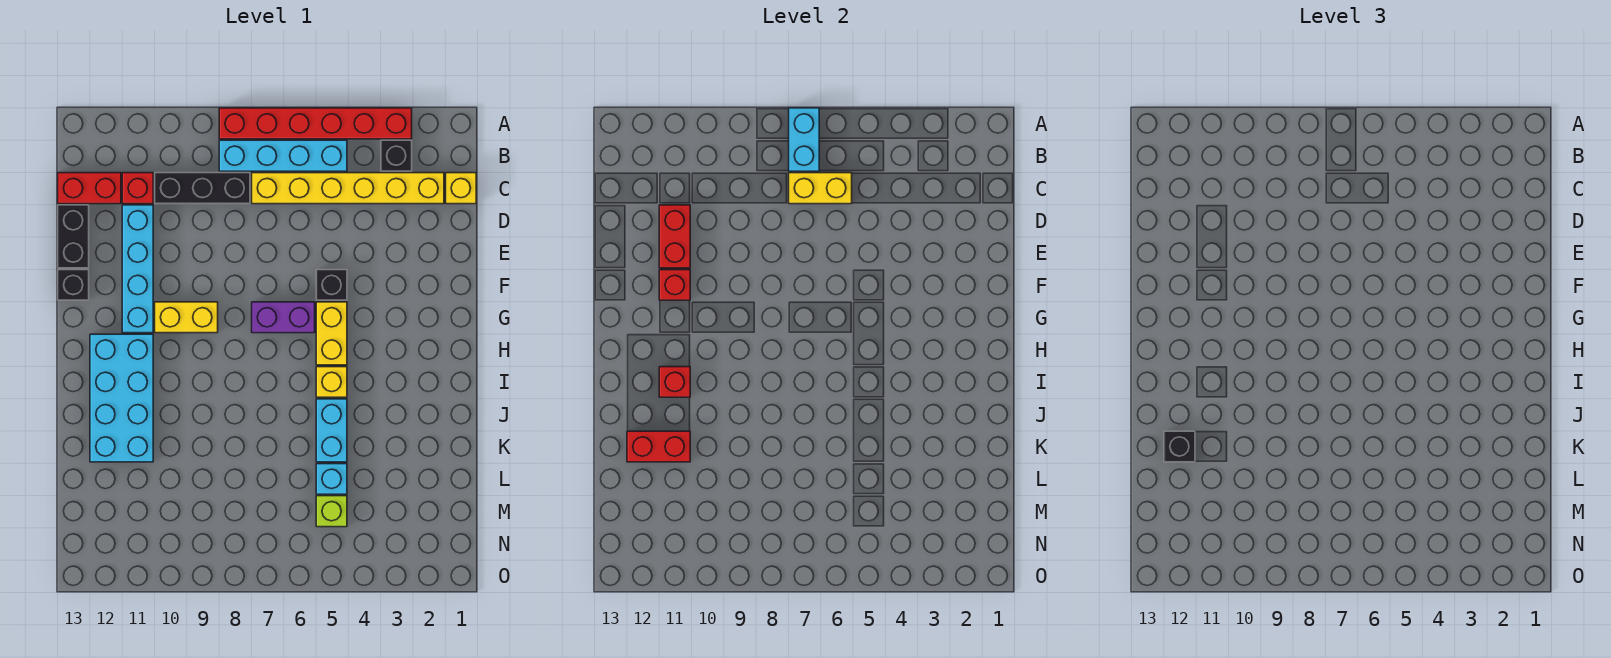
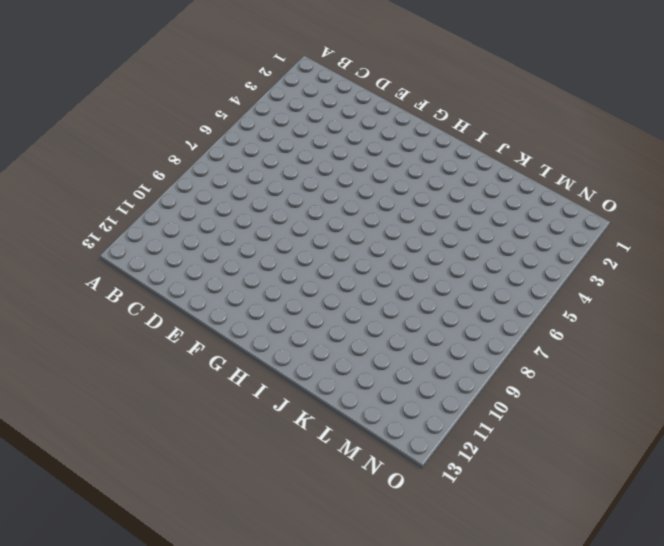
none -> red brick A3:A8 level 1
none -> black brick B3 level 1
none -> cyan brick B5:B8 level 1

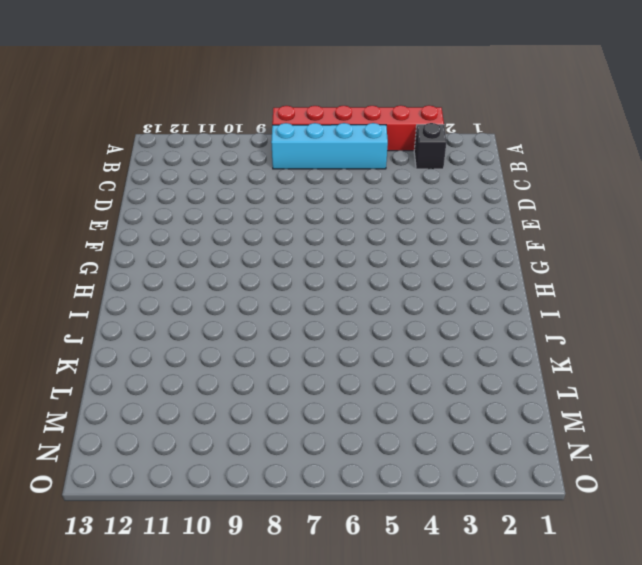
none -> yellow brick C1 level 1
none -> yellow brick C2:C7 level 1
none -> black brick C8:C10 level 1

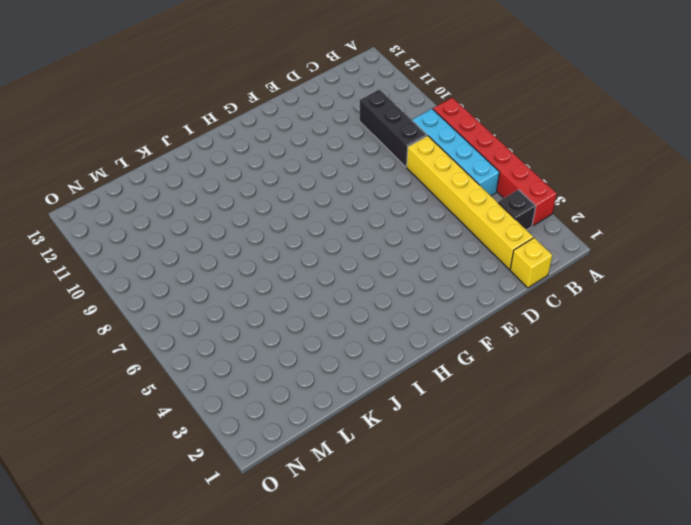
none -> red brick C11 level 1
none -> red brick C12:C13 level 1
none -> cyan brick D11:G11 level 1

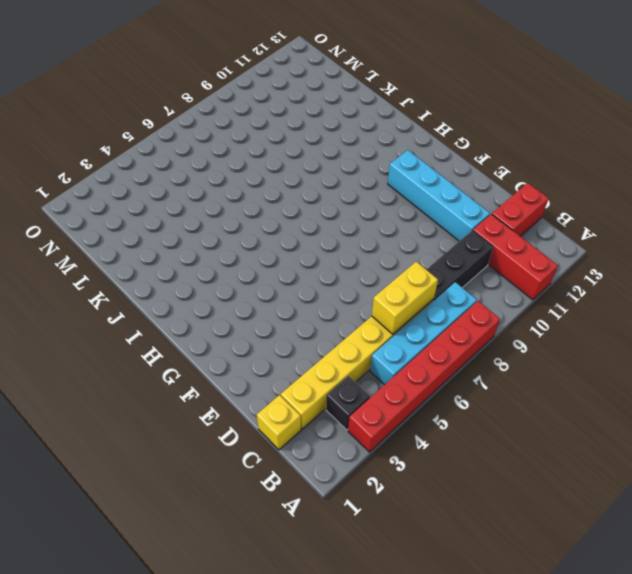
red brick A11:C11 level 1 -> red brick C11 level 1
none -> black brick D13:E13 level 1
none -> black brick F5 level 1
none -> black brick F13 level 1

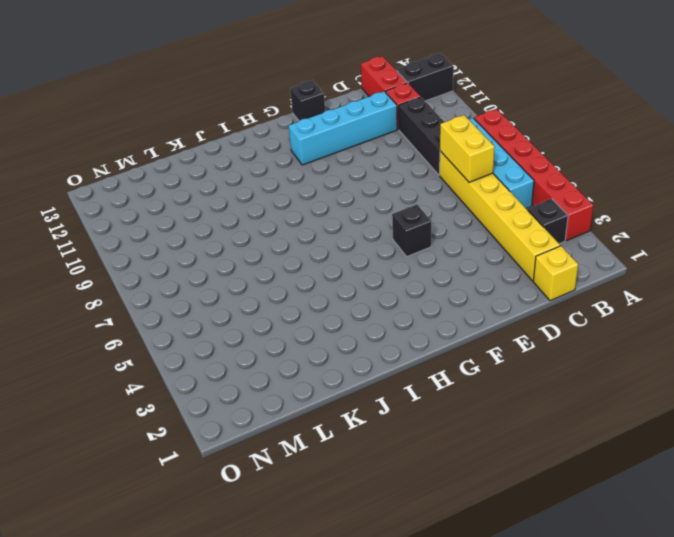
black brick A12:B12 level 1 -> black brick D13:E13 level 1
none -> yellow brick G5:H5 level 1
none -> purple brick G6:G7 level 1
none -> yellow brick G9:G10 level 1

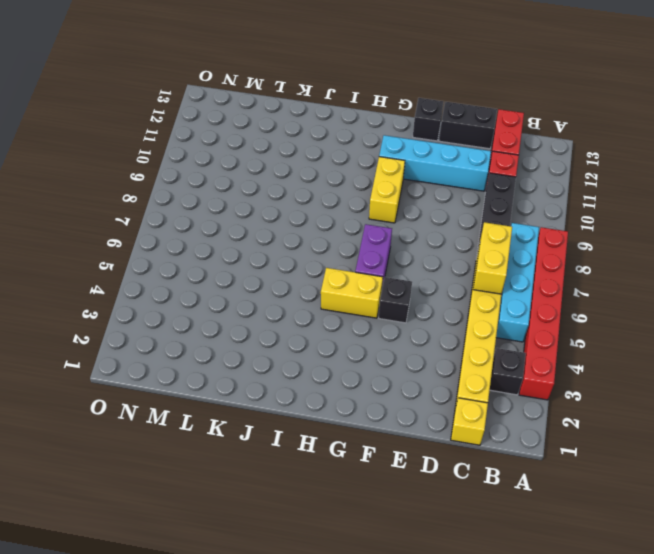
none -> cyan brick H11:K12 level 1
none -> yellow brick I5 level 1
none -> cyan brick J5:K5 level 1

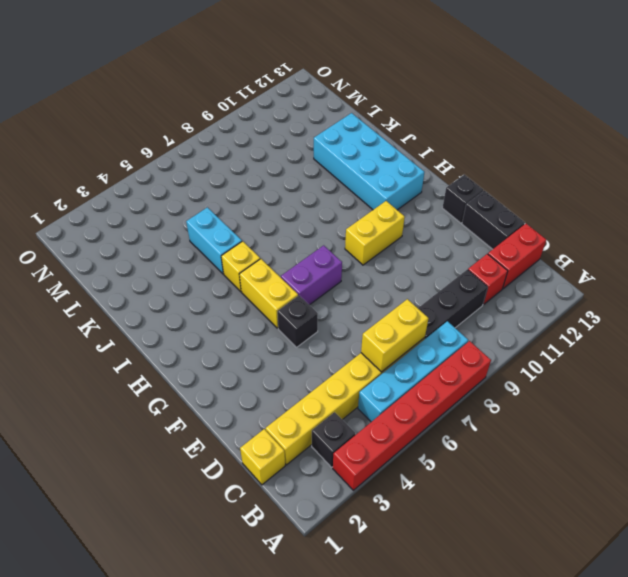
none -> cyan brick D11:G11 level 1
none -> cyan brick L5 level 1
none -> lime brick M5 level 1

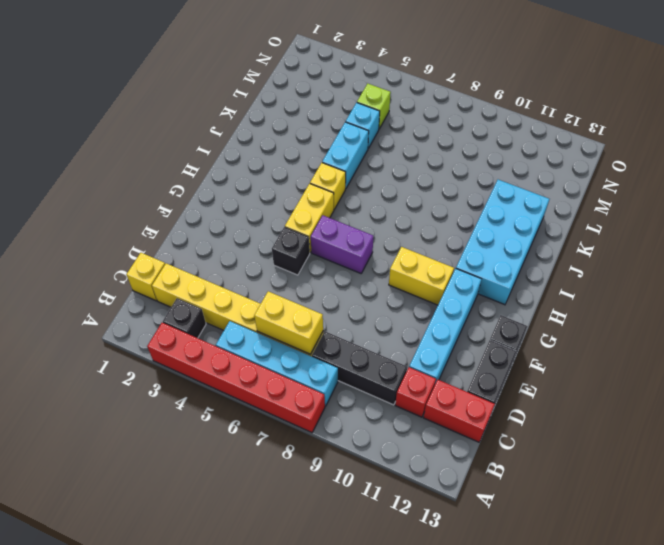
none -> cyan brick A7:B7 level 2
none -> red brick D11:E11 level 2
none -> red brick F11 level 2

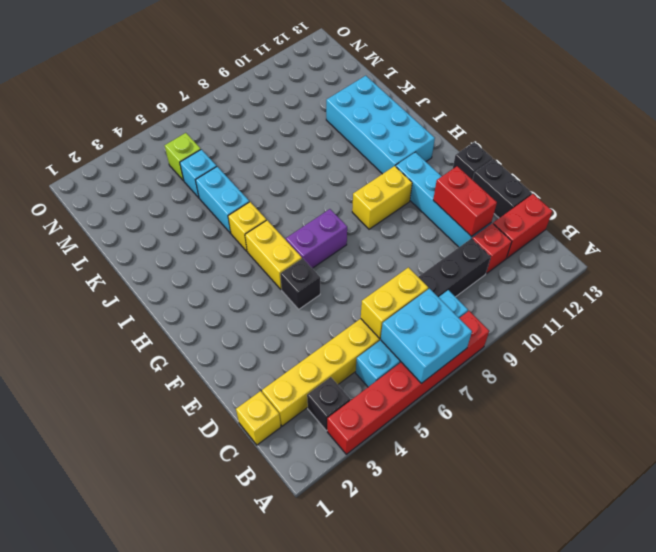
cyan brick A6:B7 level 2 -> cyan brick A7:B7 level 2
none -> red brick F11 level 2
none -> red brick I11 level 2
none -> red brick K11:K12 level 2

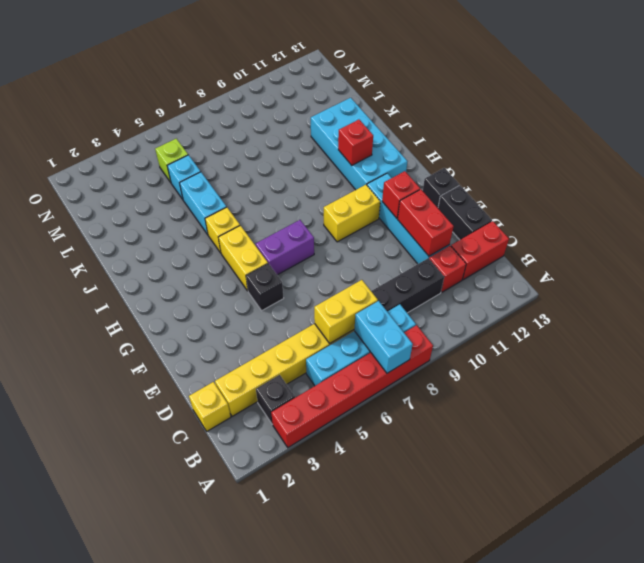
none -> red brick K11:K12 level 2
none -> black brick K12 level 3

